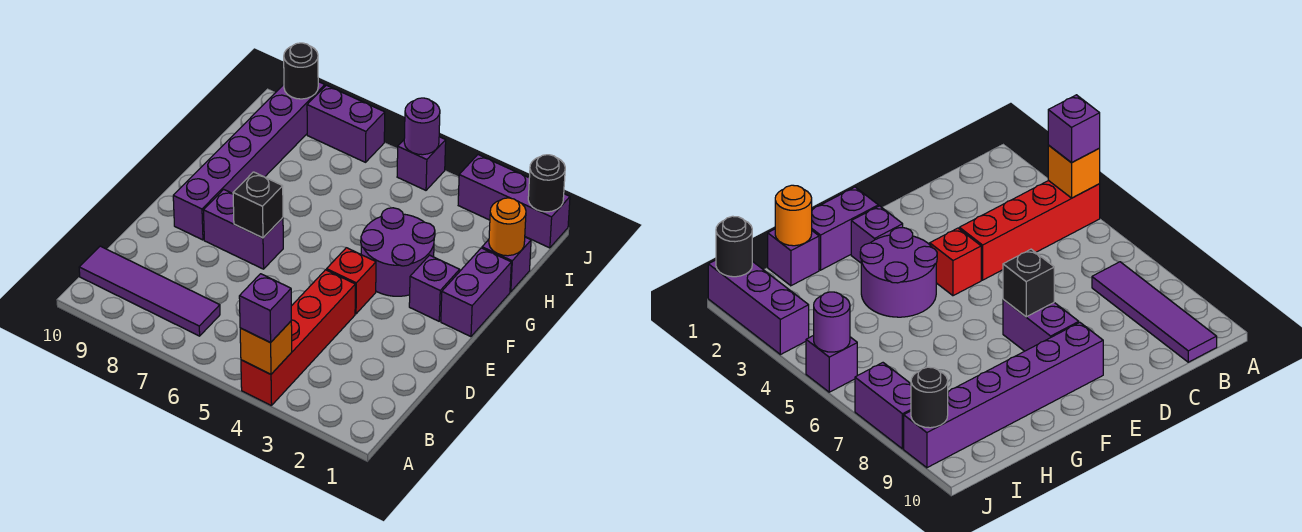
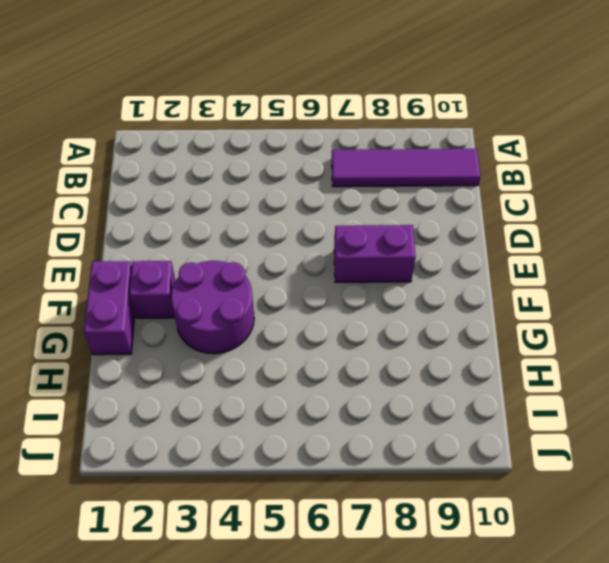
none -> red brick A4:D4 level 1
none -> red brick E4 level 1
none -> purple brick E9:J9 level 1

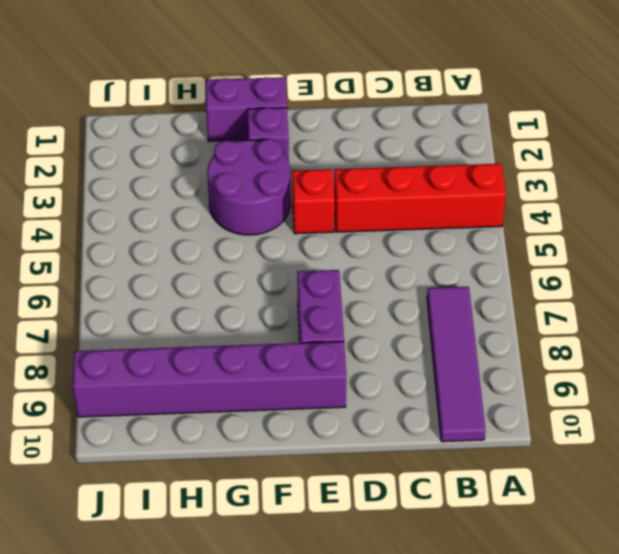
none -> purple brick H1 level 1
none -> purple brick J1:J3 level 1
none -> purple brick J5 level 1

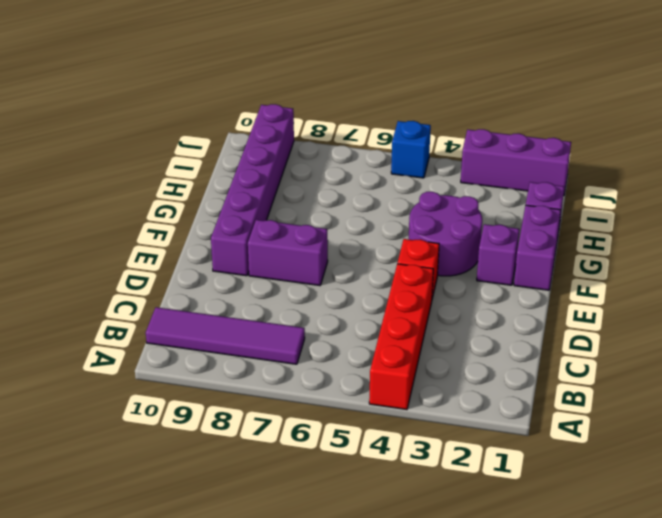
blue brick J5 level 1 -> purple brick J5 level 1
none -> purple brick J7:J8 level 1
none -> orange brick A4 level 2
none -> black brick E7 level 2

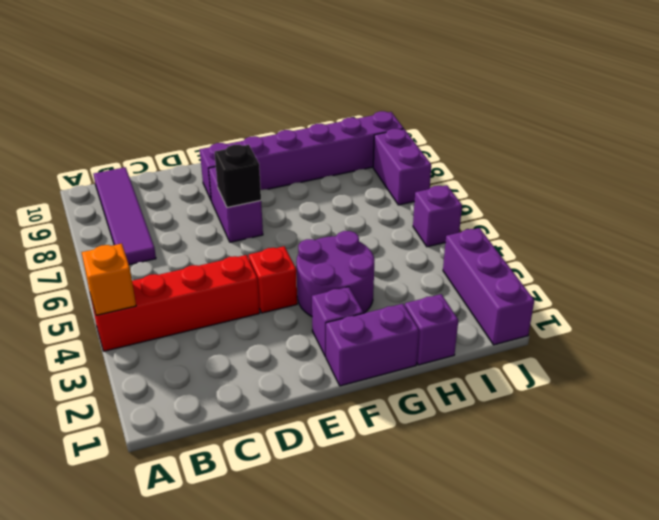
none -> orange round brick H1 level 2
none -> black round brick J1 level 2
none -> purple round brick J5 level 2

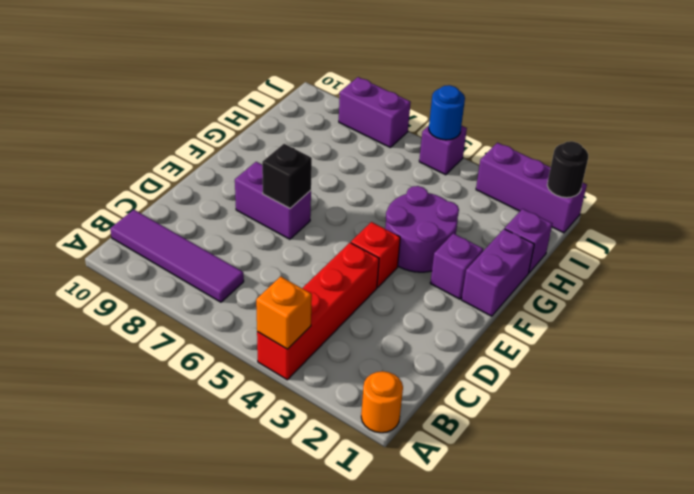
orange round brick A1 level 1 -> orange round brick H1 level 2
blue round brick J5 level 2 -> purple round brick J5 level 2
none -> purple brick E9:J9 level 1
none -> black round brick J9 level 2
none -> purple brick A4 level 3

